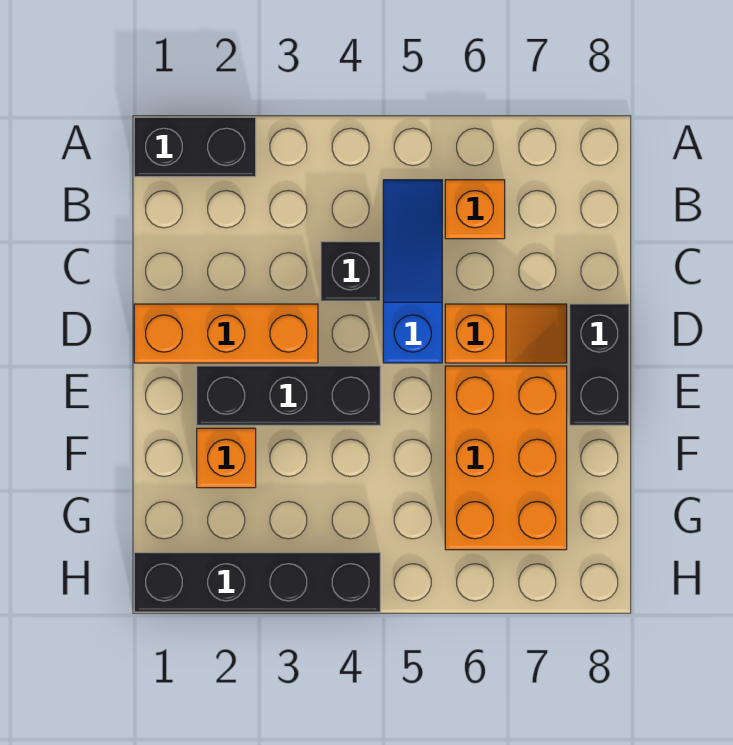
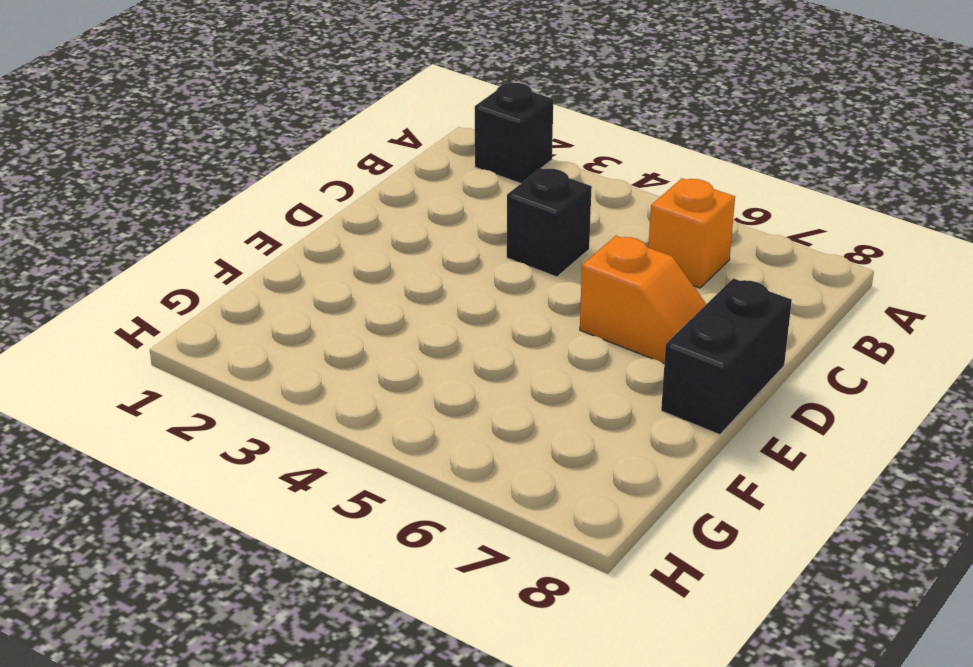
black brick A2 level 1 -> black brick A1:A2 level 1
none -> blue slope B5:D5 level 1 top D
none -> orange brick D1:D3 level 1

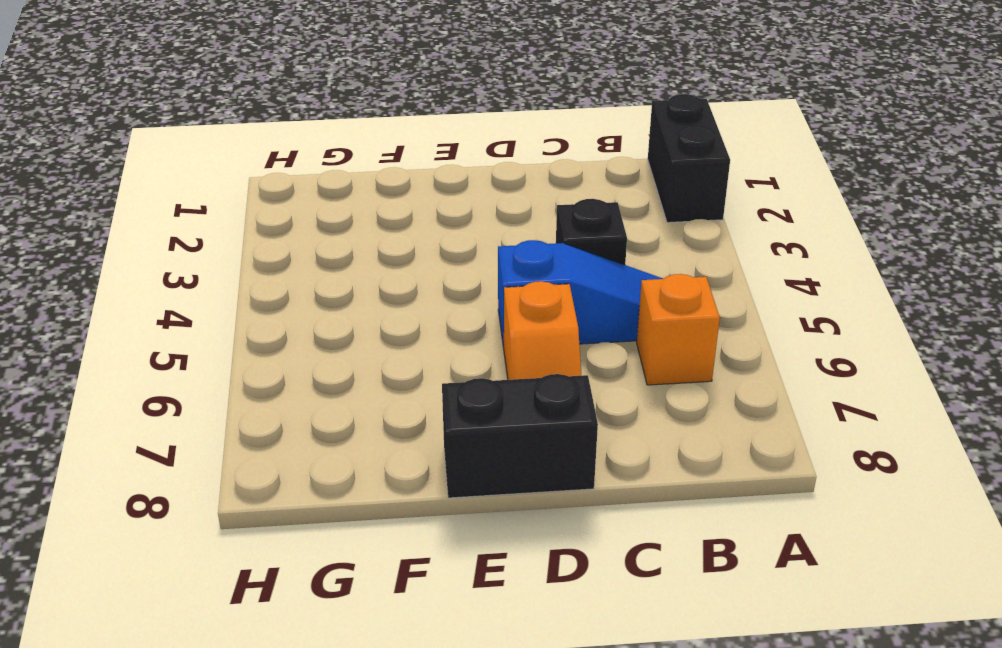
none -> orange brick D1:D3 level 1
none -> black brick E2:E4 level 1

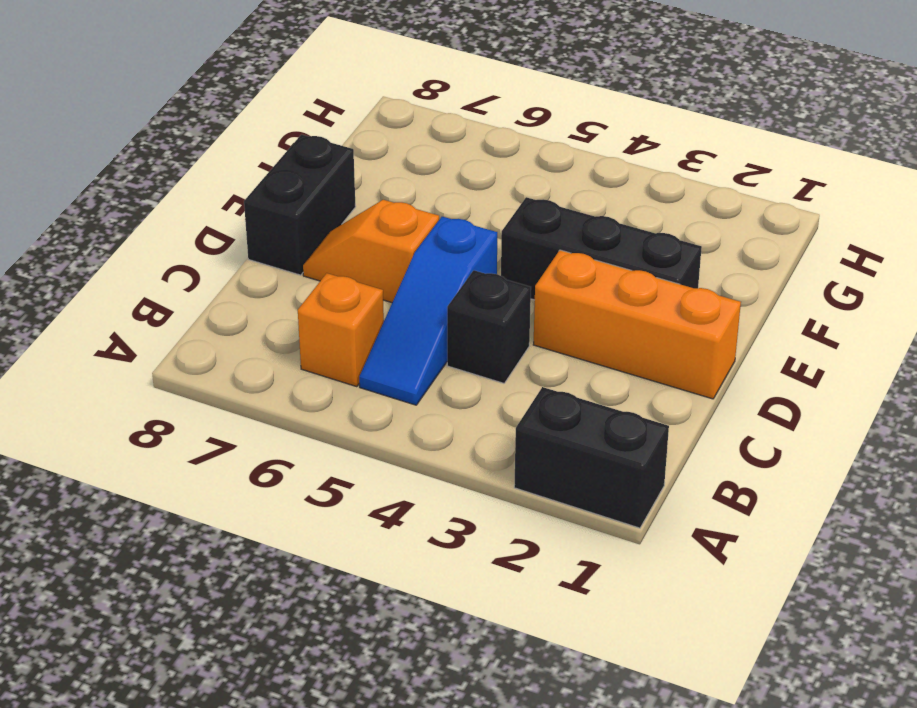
none -> orange brick E6:G7 level 1
none -> orange brick F2 level 1

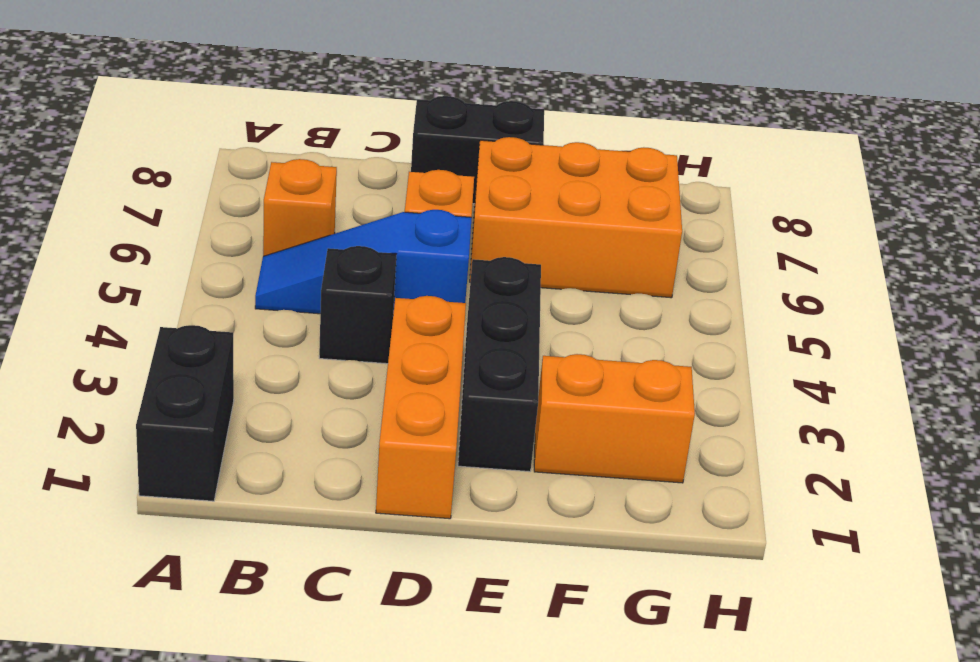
orange brick F2:G2 level 1 -> orange brick F2 level 1
none -> black brick H1:H4 level 1

